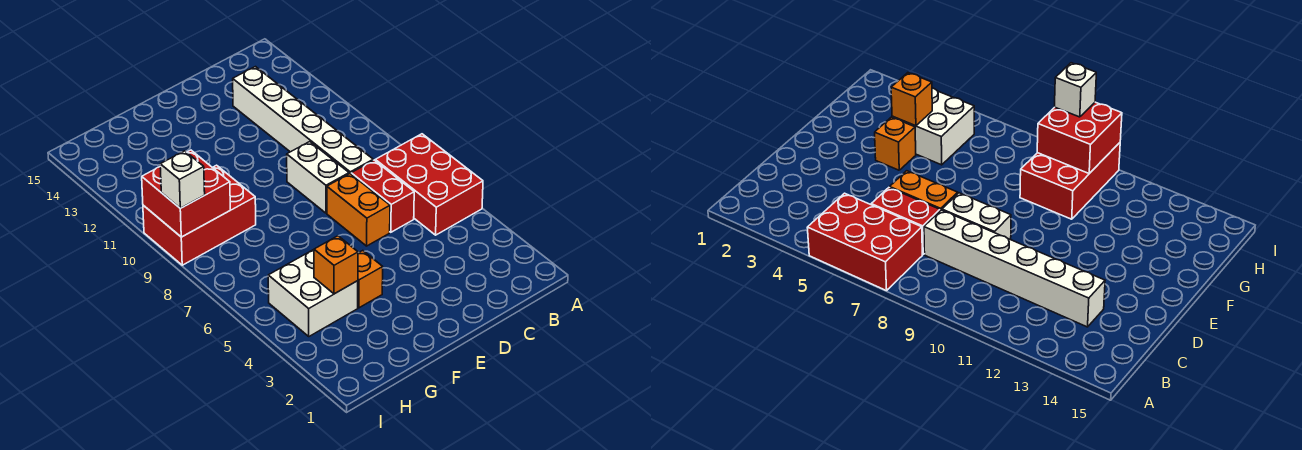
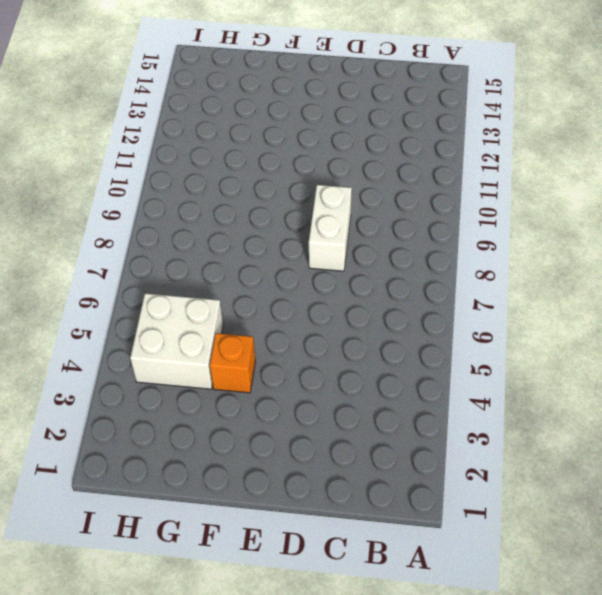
none -> red brick A5:B7 level 1
none -> red brick C6:C7 level 1

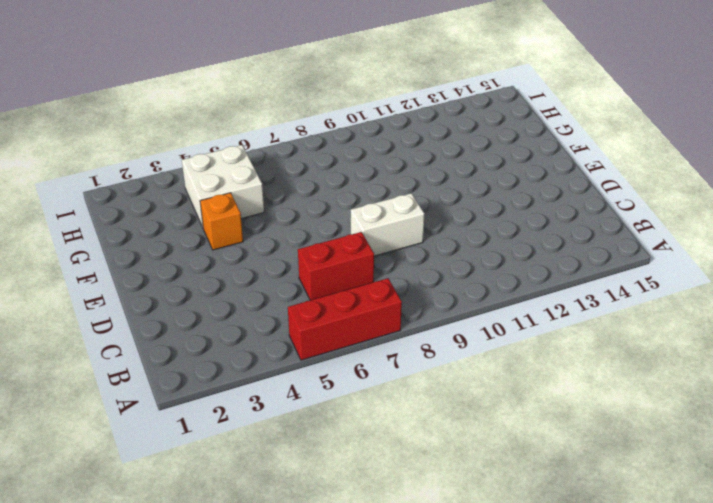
red brick A5:A7 level 1 -> red brick A5:B7 level 1
none -> white brick C8:C13 level 1
none -> orange brick D6:D7 level 1

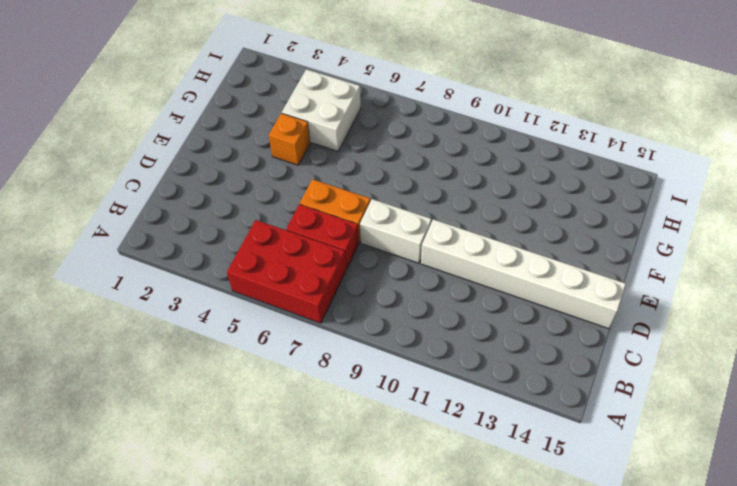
white brick D10:D15 level 1 -> white brick C8:C13 level 1
none -> red brick G9:I10 level 1
none -> orange brick G4 level 2

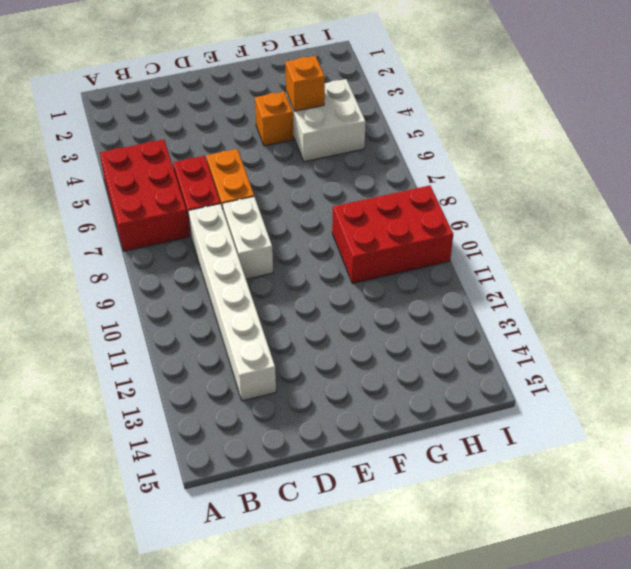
none -> red brick H9:I10 level 2
none -> white brick I9 level 3

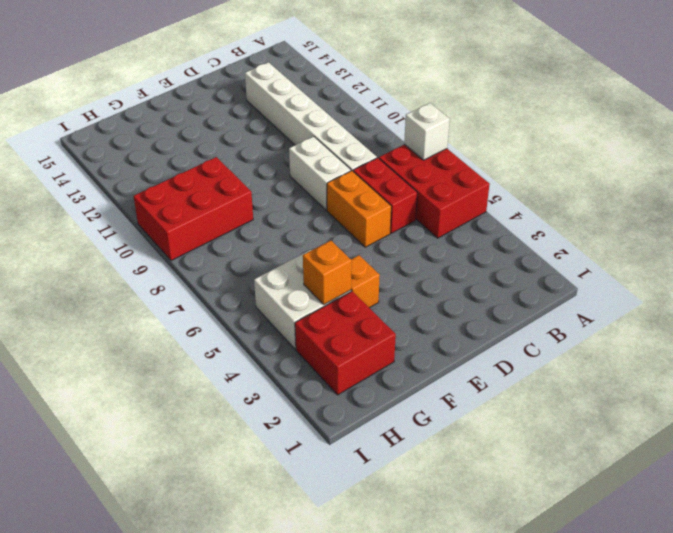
white brick A7 level 2 -> white brick I9 level 3
red brick G2:H3 level 1 -> red brick H9:I10 level 2

